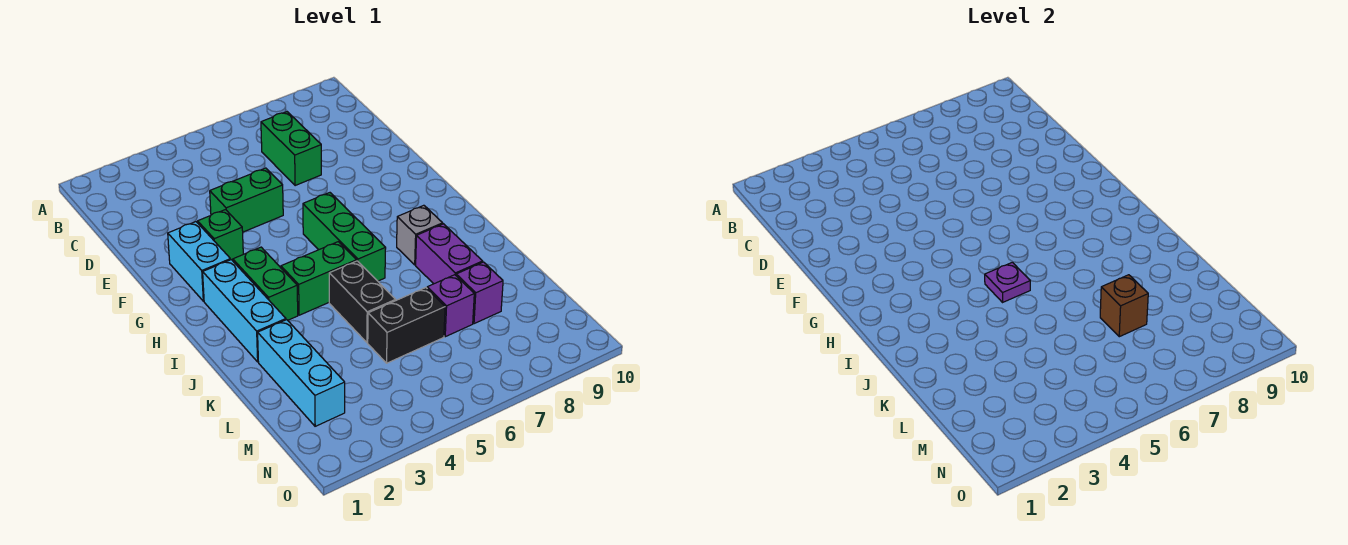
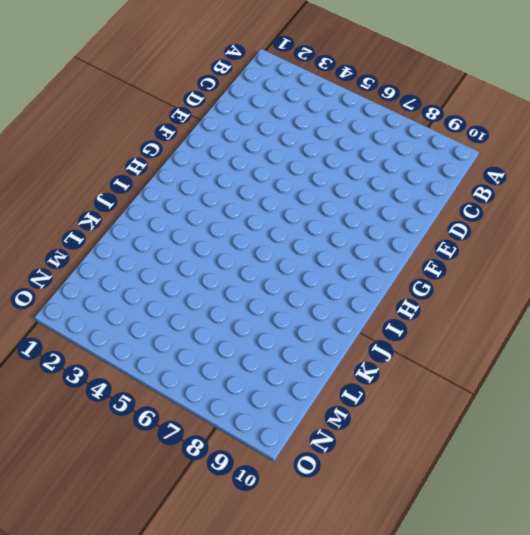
none -> green brick C7:D7 level 1
none -> green brick E4:E5 level 1
none -> cyan brick F2:G2 level 1

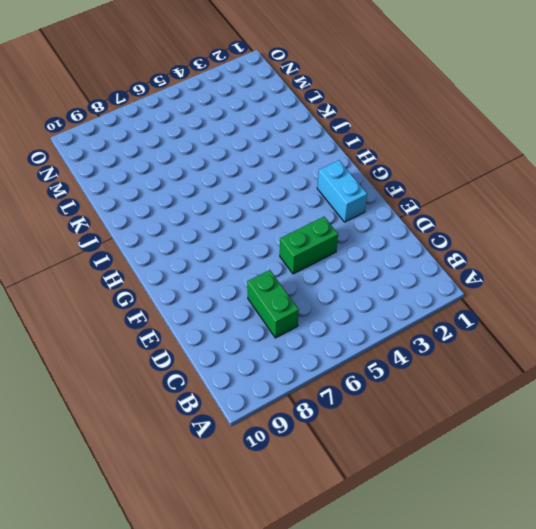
none -> green brick F3 level 1
none -> green brick G6:I6 level 1
none -> cyan brick H2:J2 level 1

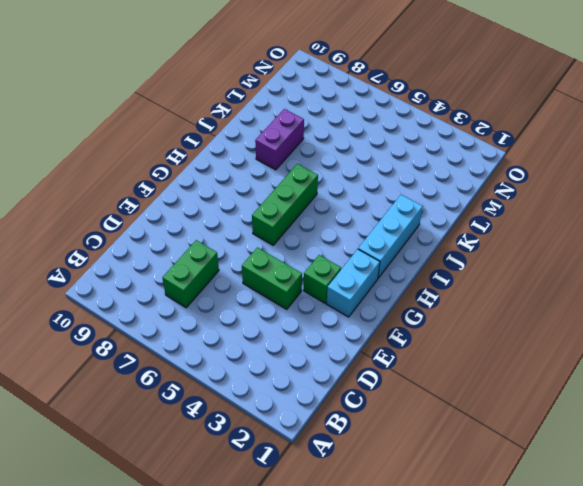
none -> green brick H3:I3 level 1
none -> green brick I4:I5 level 1
none -> grey brick I8 level 1

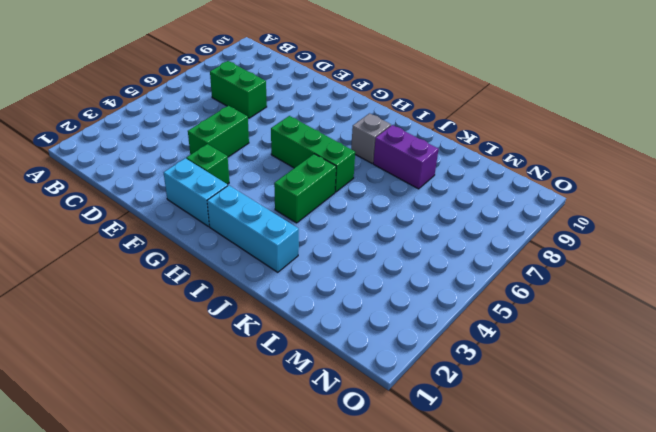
none -> green brick H3:I3 level 1
none -> black brick J5:K5 level 1
none -> cyan brick K2:M2 level 1

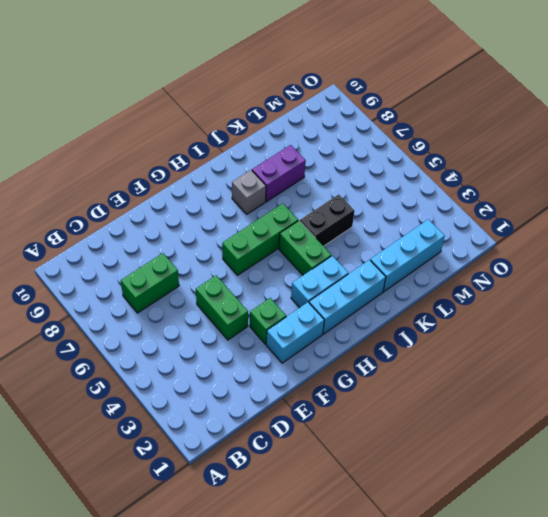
cyan brick H3:I3 level 1 -> green brick H3:I3 level 1
none -> black brick L5:L6 level 1
none -> purple brick L7 level 1
none -> purple brick L8 level 1

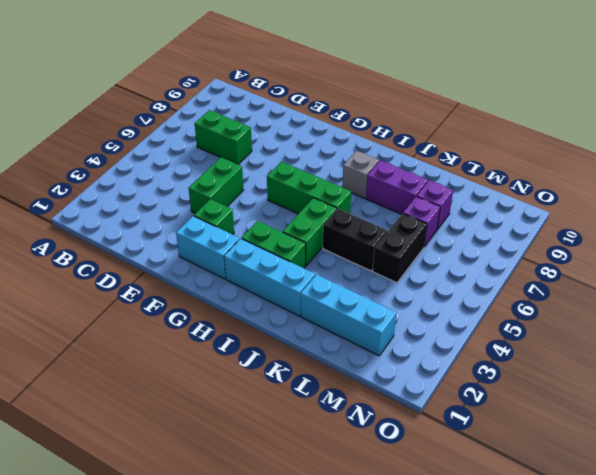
none -> purple plate I5 level 2
none -> brown brick L7 level 2

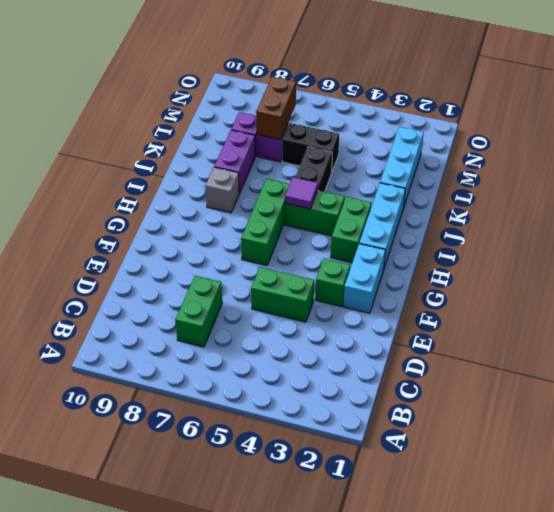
purple tile I5 level 2 -> purple plate I5 level 2
brown brick L7:M7 level 2 -> brown brick L7 level 2

